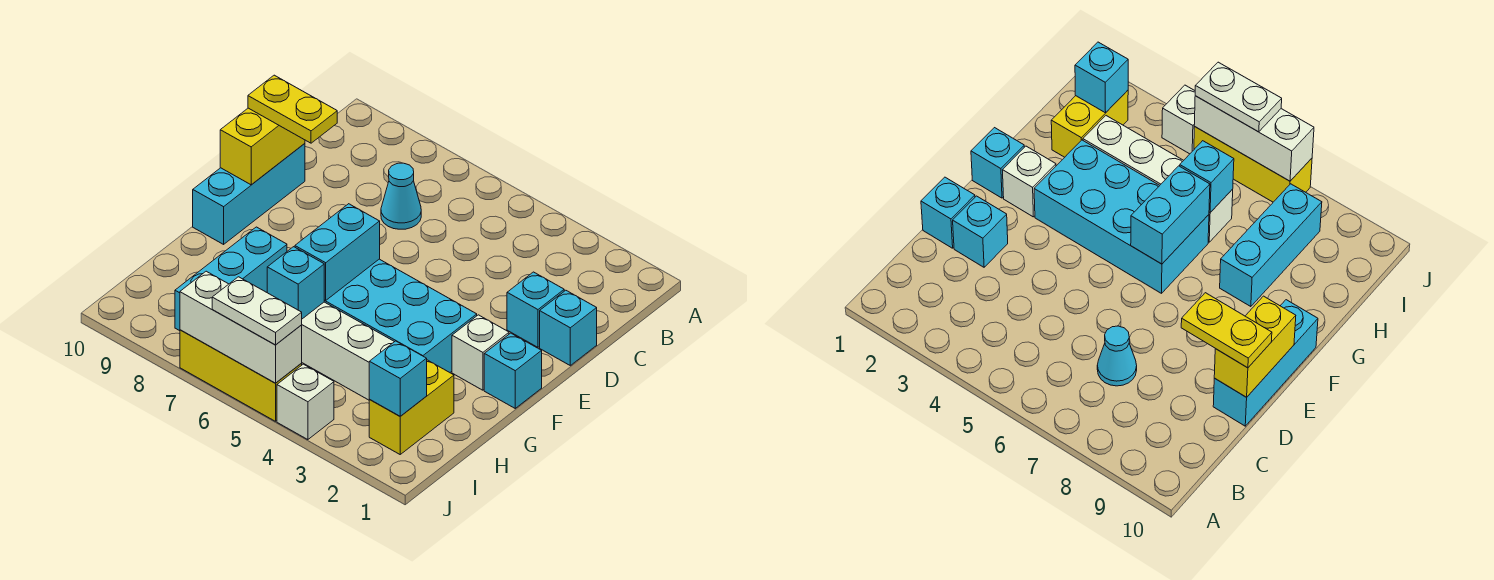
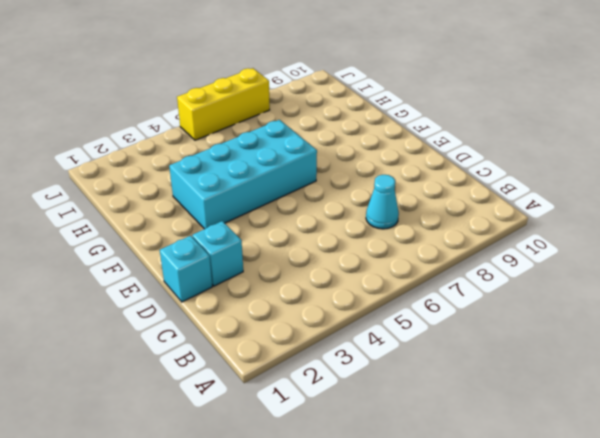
none -> cyan brick D10:F10 level 1
none -> cyan brick F1 level 1
none -> white brick F2 level 1

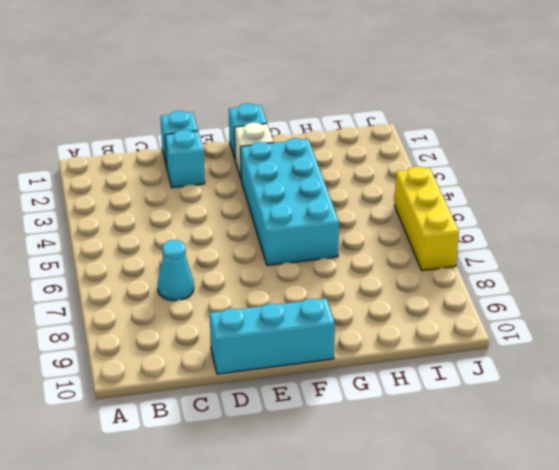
none -> cyan brick G8:I8 level 1
none -> yellow brick H2:I2 level 1
none -> white brick H3:H6 level 1

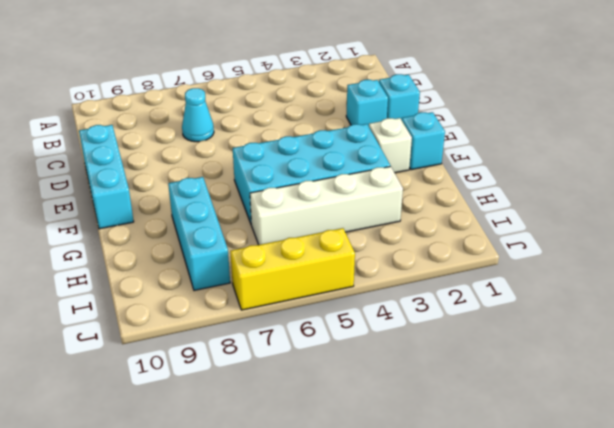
none -> yellow brick H2:I2 level 1
none -> white brick J4 level 1
none -> yellow brick D10:E10 level 2

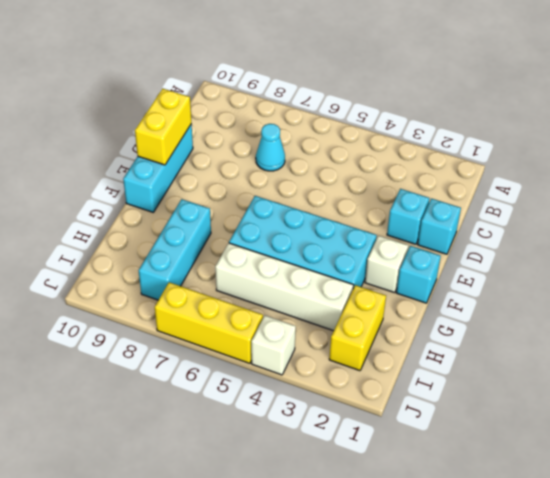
none -> cyan brick F6:G6 level 2
none -> cyan brick H6 level 2
none -> cyan brick I2 level 2

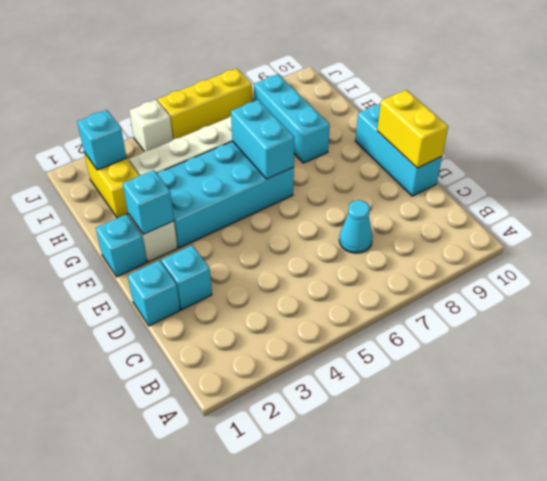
cyan brick F2 level 2 -> cyan brick H6 level 2
none -> white brick J5:J7 level 2
none -> yellow plate D9:D10 level 3
none -> white plate J5:J6 level 3

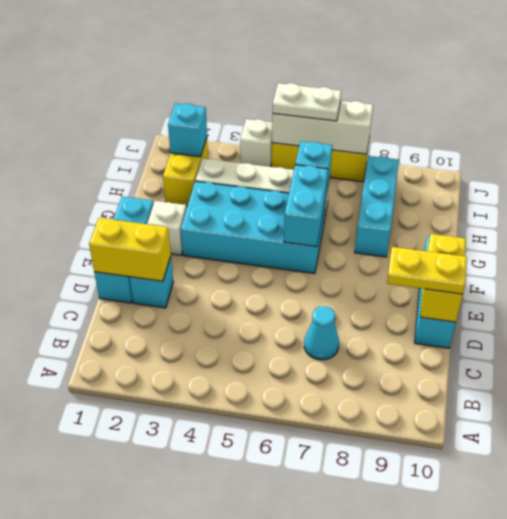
yellow brick D1:D2 level 2 -> none

